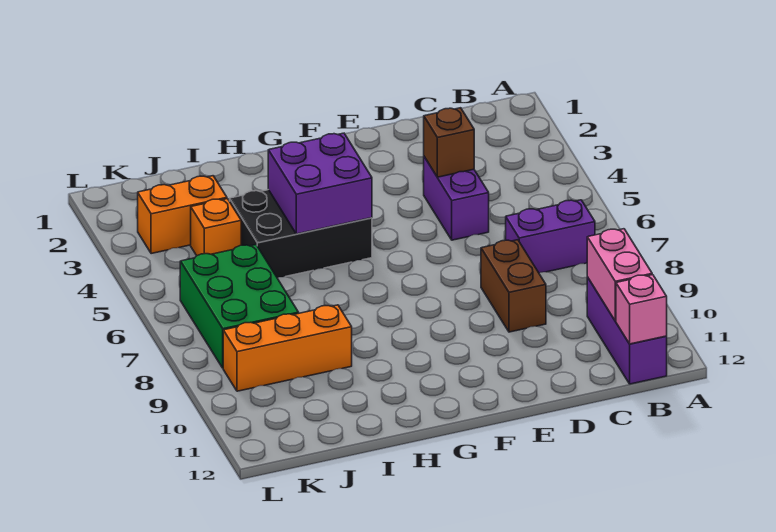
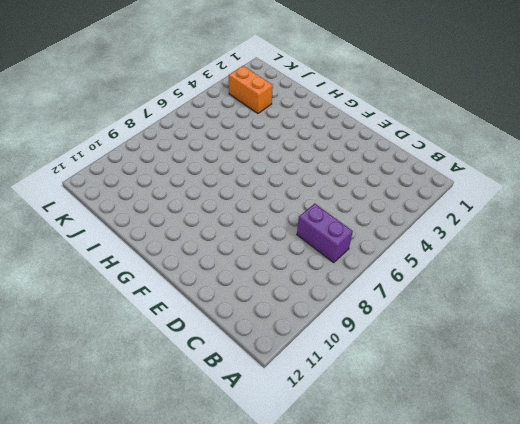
none -> purple brick B10:B12 level 1
none -> purple brick D4:D5 level 1
none -> brown brick D8:D9 level 1

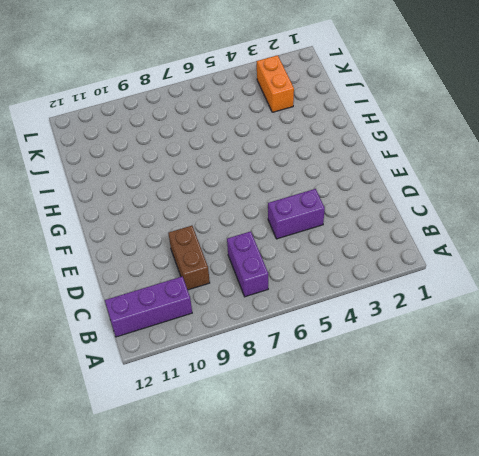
brown brick C9:D9 level 1 -> brown brick D8:D9 level 1
none -> black brick G4:I5 level 1
none -> orange brick I9:K9 level 1
none -> orange brick J4 level 1

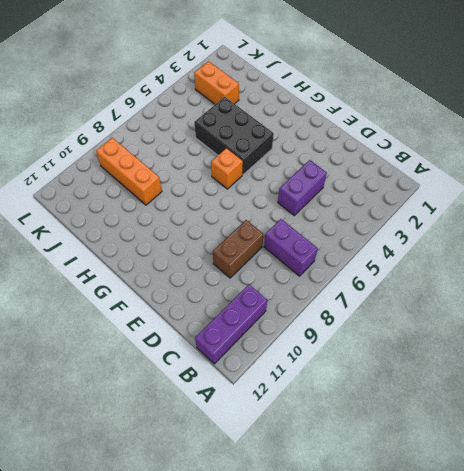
orange brick G6 level 1 -> orange brick J4 level 1
none -> green brick J6:K8 level 1
none -> pink brick B10:B11 level 2
none -> pink brick B12 level 2

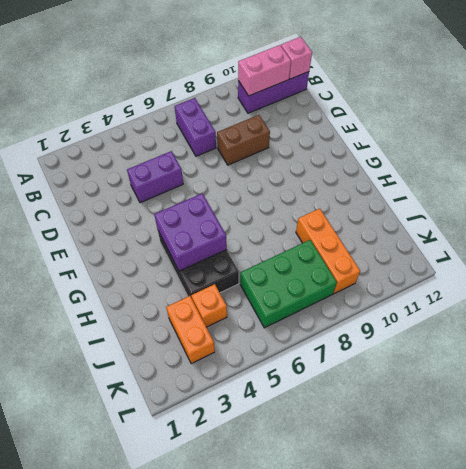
none -> brown brick D4 level 2

